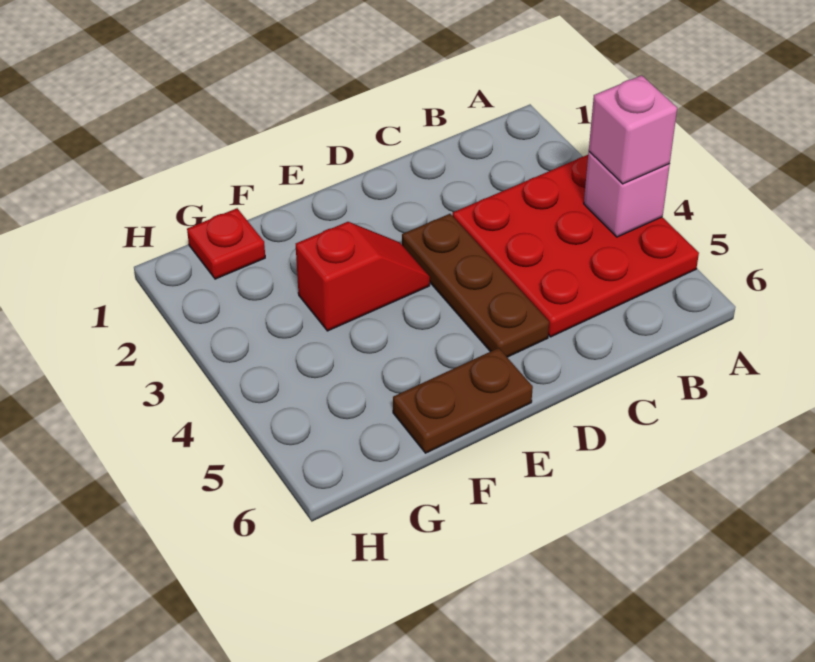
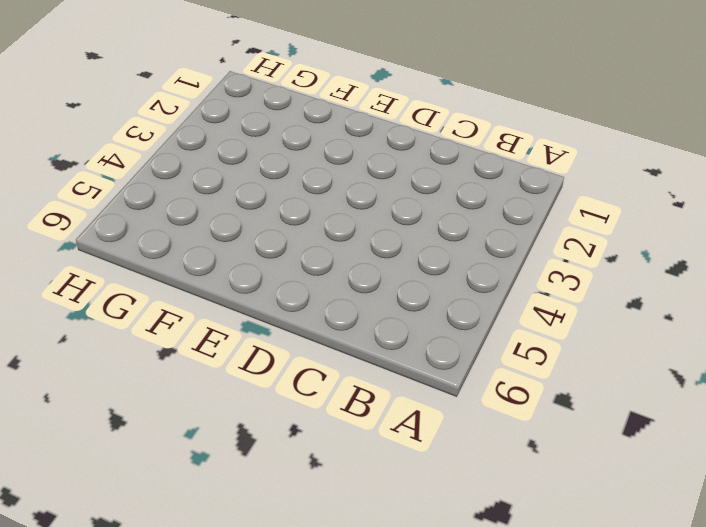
none -> red plate A3:C5 level 1
none -> brown plate D3:D5 level 1

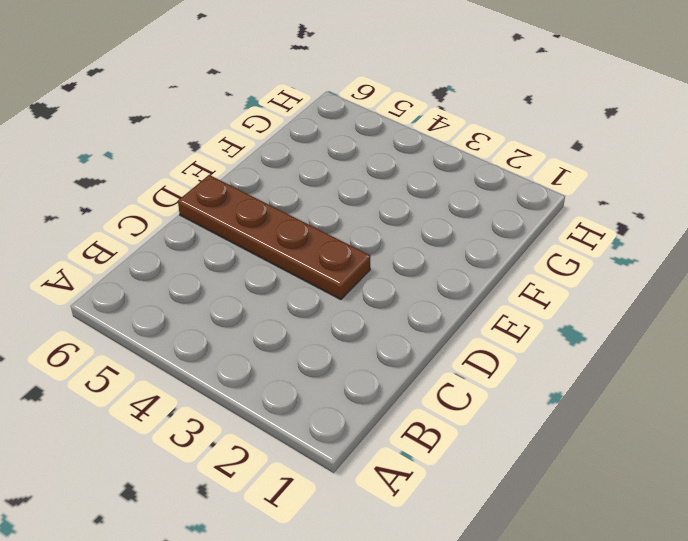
brown plate D3:D6 level 1 -> brown plate D3:D5 level 1
none -> red plate A3:C5 level 1
none -> red slope E3:F3 level 1 top F

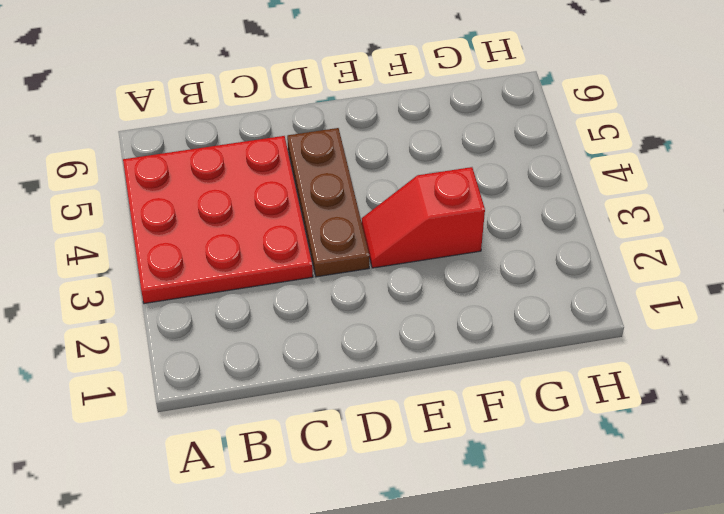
none -> brown plate E6:F6 level 1
none -> red plate G1 level 1

